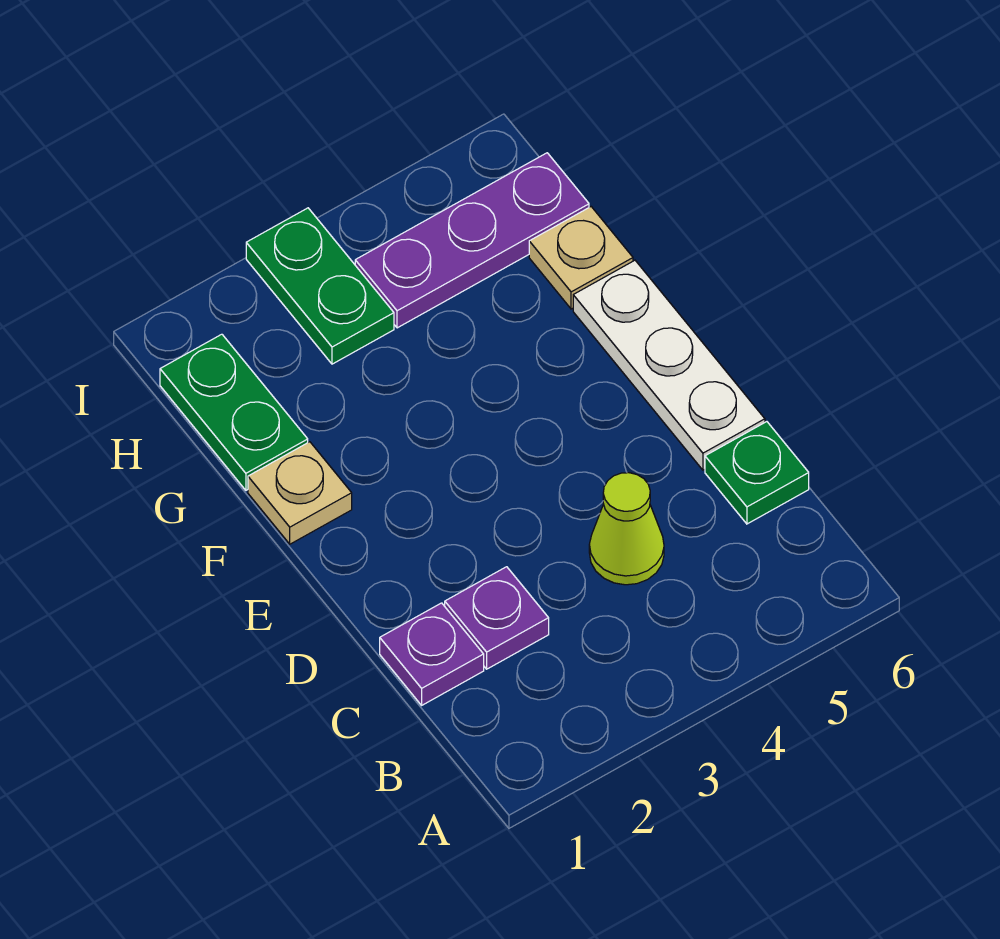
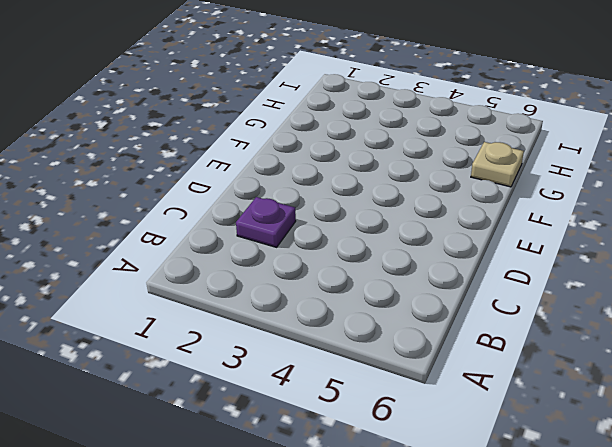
none -> purple plate C1 level 1
none -> lime cone C4 level 1

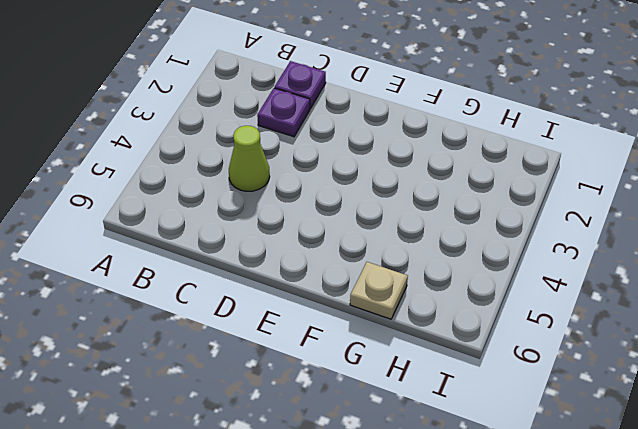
none -> green plate C6 level 1
none -> white plate D6:F6 level 1

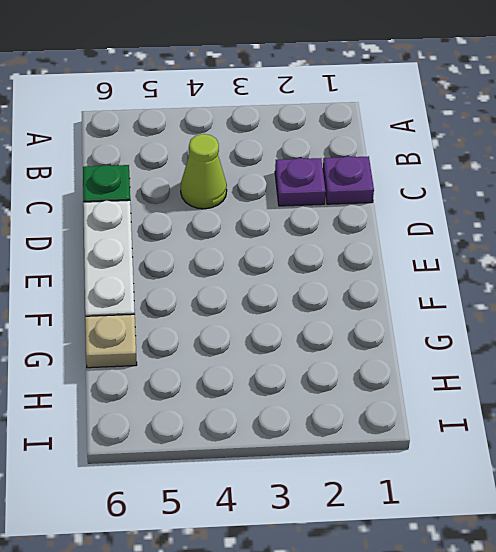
none -> tan plate F1 level 1
none -> green plate G1:H1 level 1

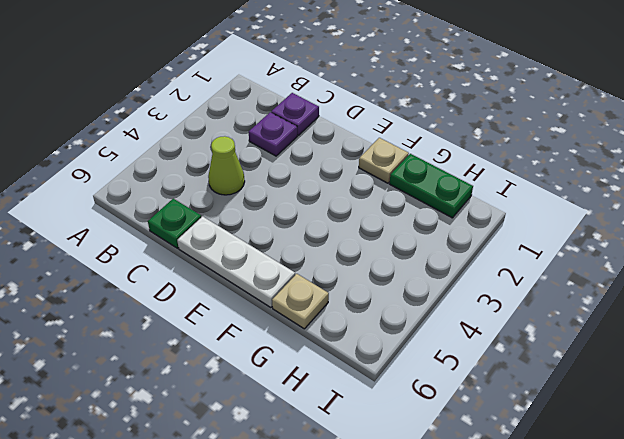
none -> green plate H3:I3 level 1
none -> purple plate H4:H6 level 1

